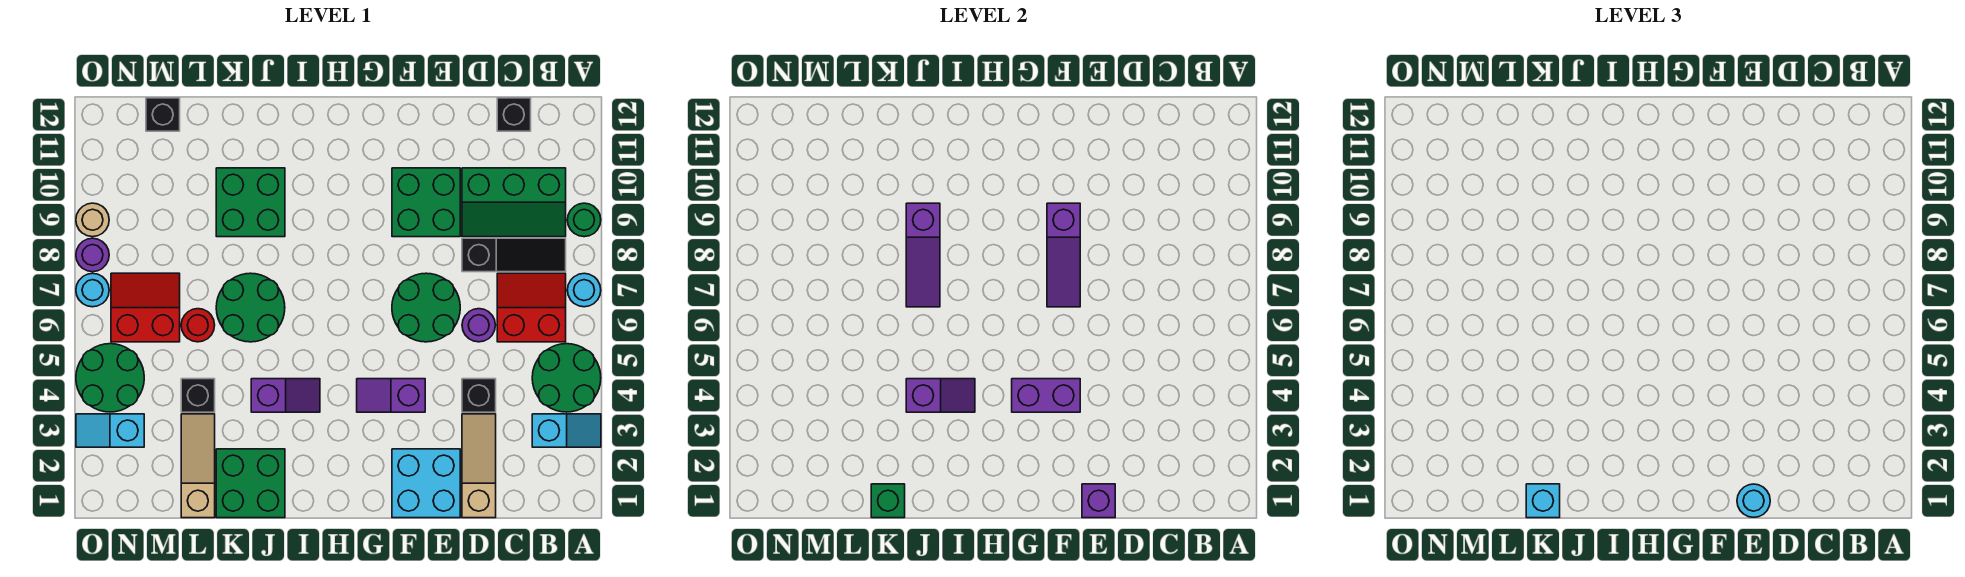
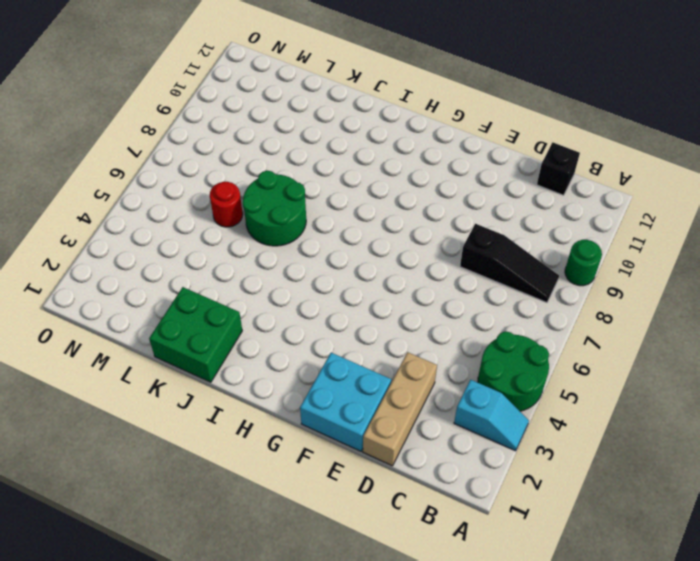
tan brick D1:D3 level 1 -> tan slope D1:D3 level 1 top 1
none -> cyan round brick A7 level 1
none -> red slope B6:C7 level 1 top 6
none -> green slope B9:D10 level 1 top 10
none -> black brick D4 level 1

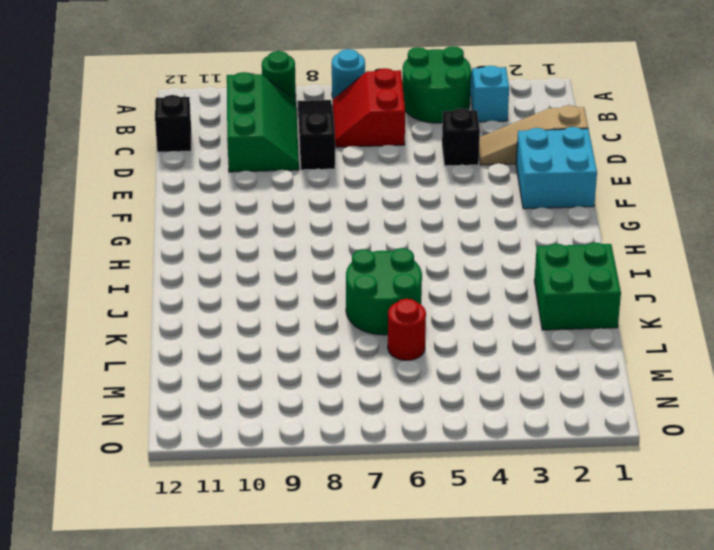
none -> purple round brick D6 level 1
none -> green round brick E6:F7 level 1
none -> green brick E9:F10 level 1
none -> purple slope F4:G4 level 1 top F

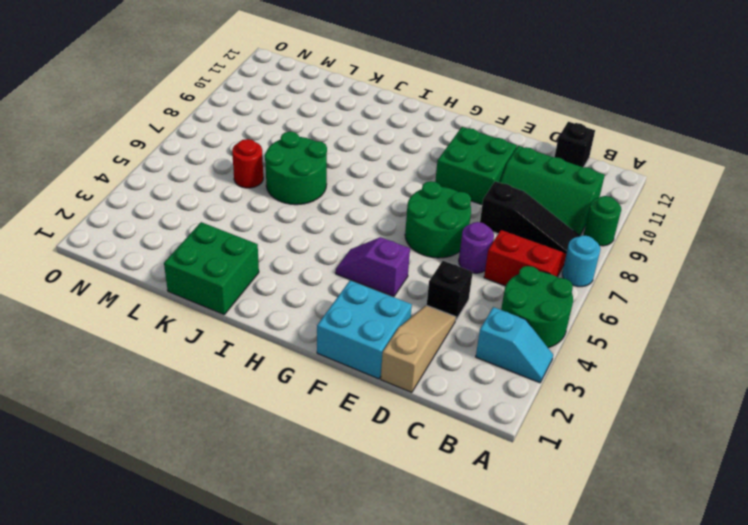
none -> purple slope I4:J4 level 1 top J
none -> green brick J9:K10 level 1
none -> tan slope L1:L3 level 1 top 1
none -> black brick L4 level 1

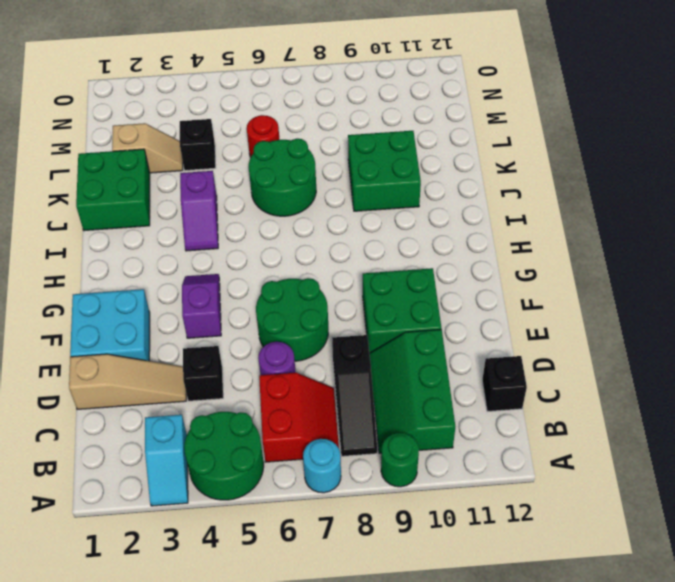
tan slope L2:L3 level 1 top 2 -> tan slope L1:L3 level 1 top 1
none -> red slope M6:N7 level 1 top 6
none -> black brick M12 level 1
none -> cyan slope N3:O3 level 1 top N
none -> green round brick N4:O5 level 1

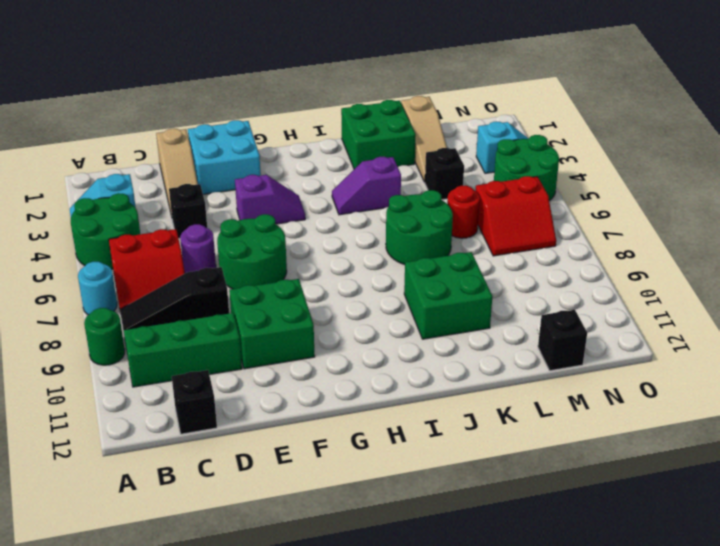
none -> cyan round brick O7 level 1
none -> purple round brick O8 level 1
none -> tan round brick O9 level 1
none -> purple brick E1 level 2

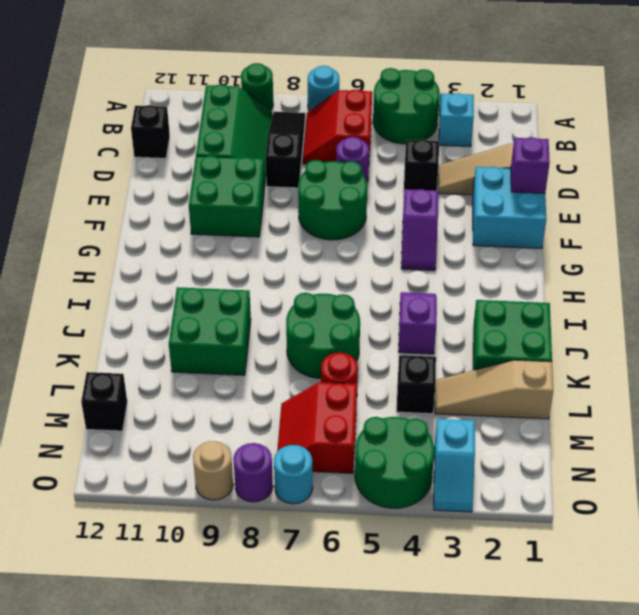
none -> purple brick F4:G4 level 2
none -> purple slope F7:F9 level 2 top 9
none -> purple slope I4:J4 level 2 top J
none -> purple slope J7:J9 level 2 top 9

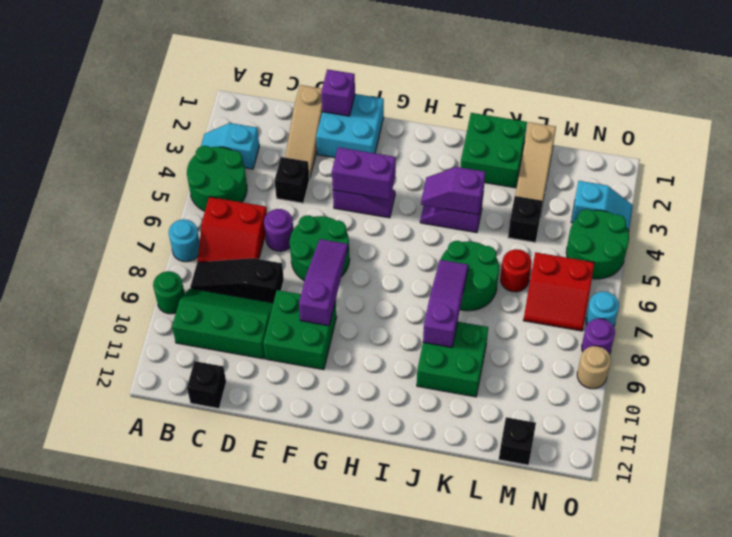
none -> green brick K1 level 2
none -> cyan round brick E1 level 3
none -> cyan brick K1 level 3

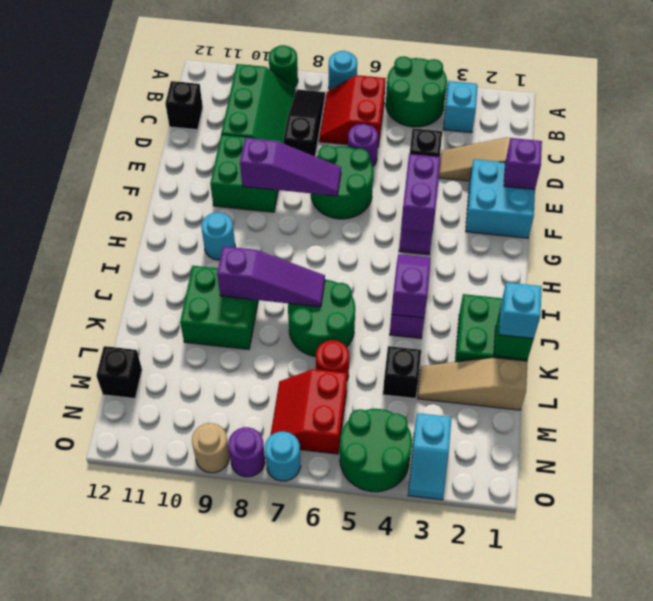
cyan round brick H10 level 1 -> cyan round brick E1 level 3

